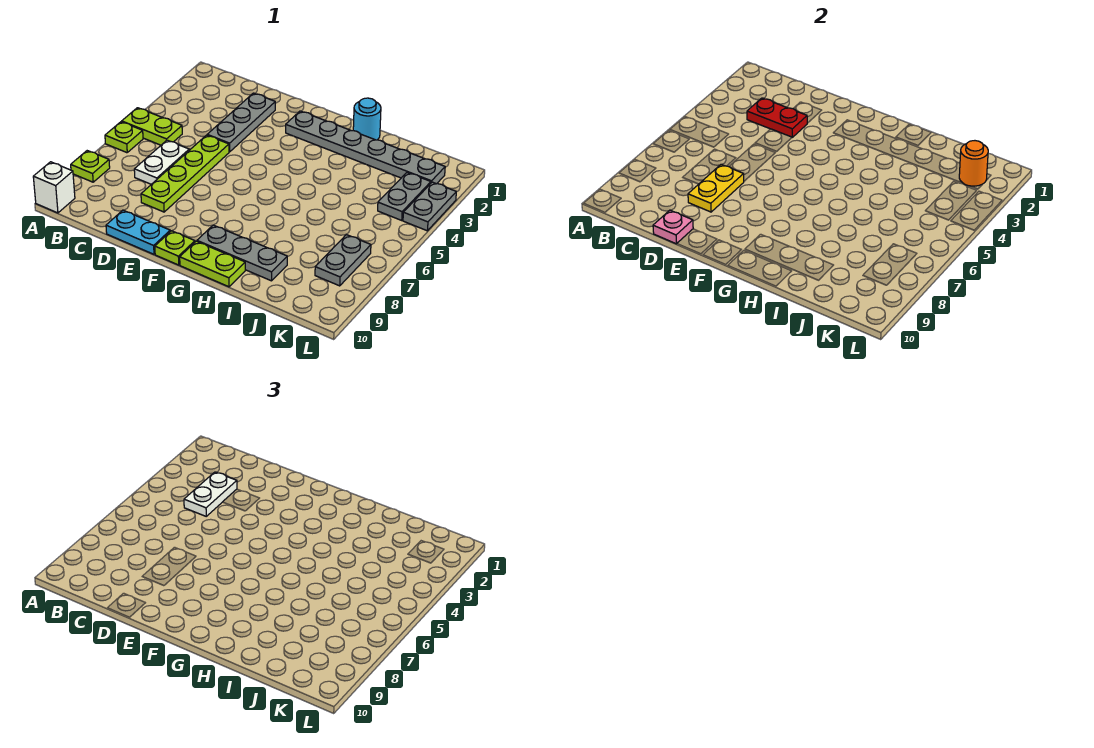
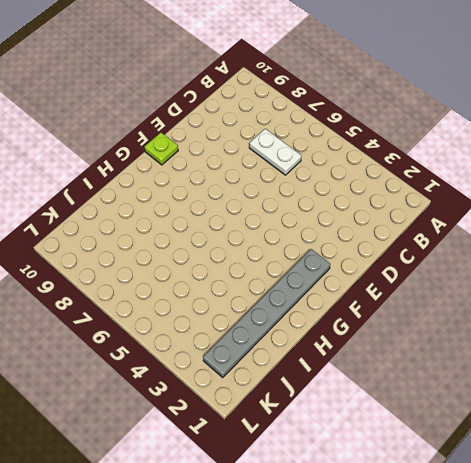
none -> lime plate A5:B5 level 1
none -> lime plate A6 level 1
none -> lime plate A8 level 1

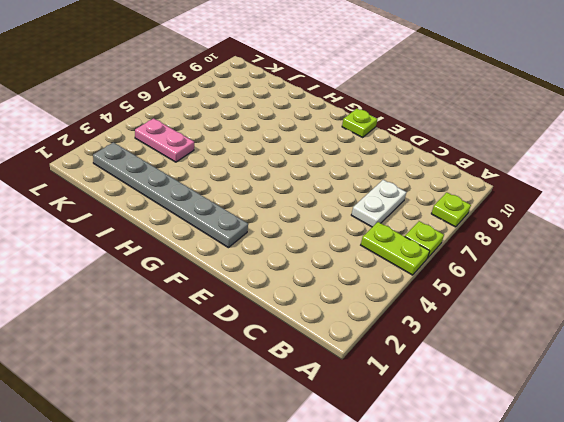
pink plate J4:K4 level 1 -> grey plate K3:K4 level 1
none -> white brick A10 level 1
none -> grey plate D2:D4 level 1
none -> lime plate D5:D8 level 1

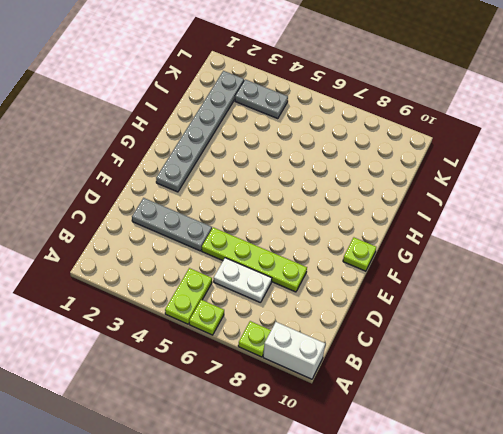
white brick A9:A10 level 1 -> white brick A10 level 1
none -> cyan plate D10:E10 level 1
none -> grey plate G9:I9 level 1
none -> lime plate G10:H10 level 1

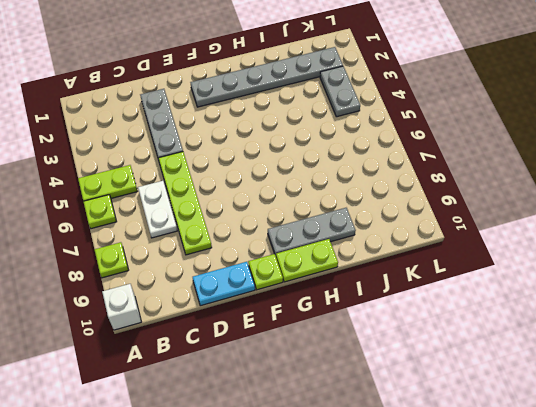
none -> cyan round brick H1 level 1
none -> grey plate K7:K8 level 1
none -> grey plate L3:L4 level 1

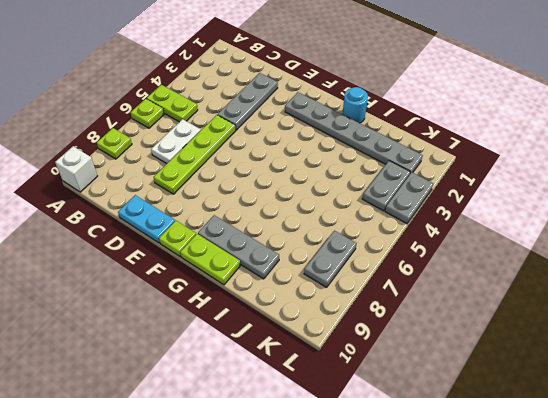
none -> red plate C3:D3 level 2
none -> yellow plate D7:D8 level 2
none -> pink plate D10 level 2

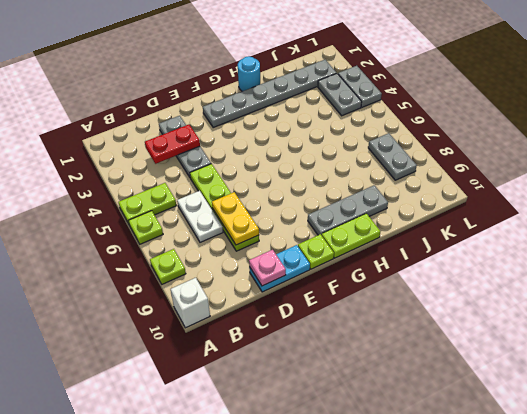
none -> orange round brick K2 level 2
none -> white plate C3:C4 level 3

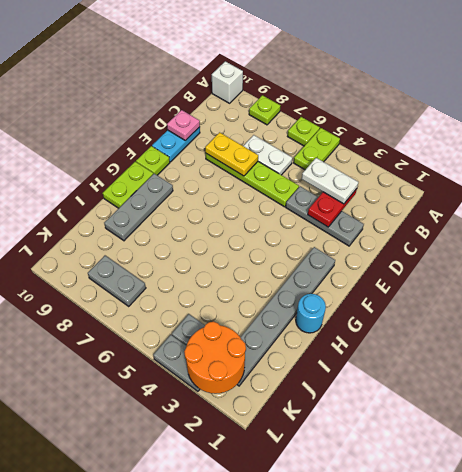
orange round brick K2:L3 level 2 -> orange round brick K2 level 2

